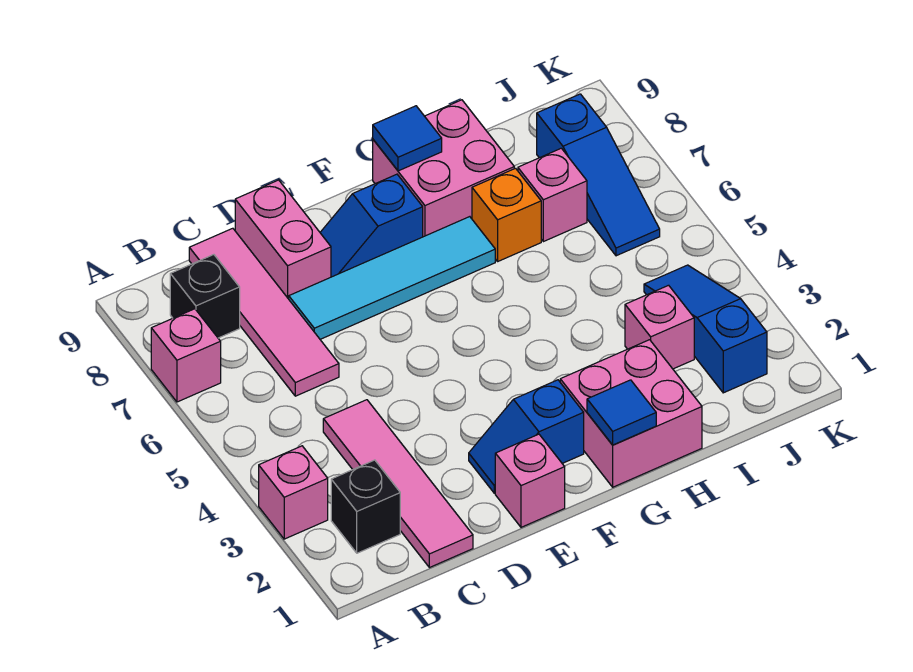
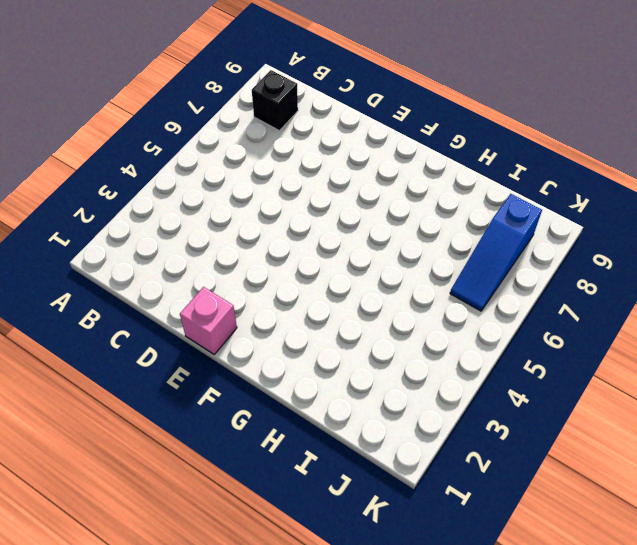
none -> pink brick A3 level 1
none -> pink brick A7 level 1
none -> black brick B2 level 1

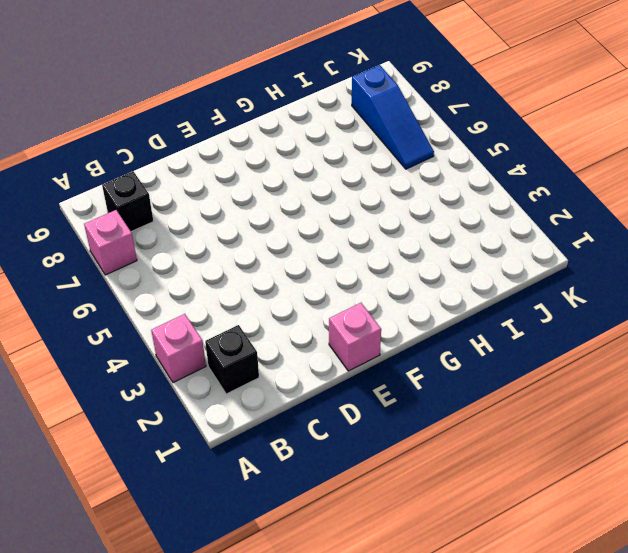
none -> pink tile C1:C4 level 1
none -> pink tile C6:C9 level 1
none -> cyan tile D7:G7 level 1

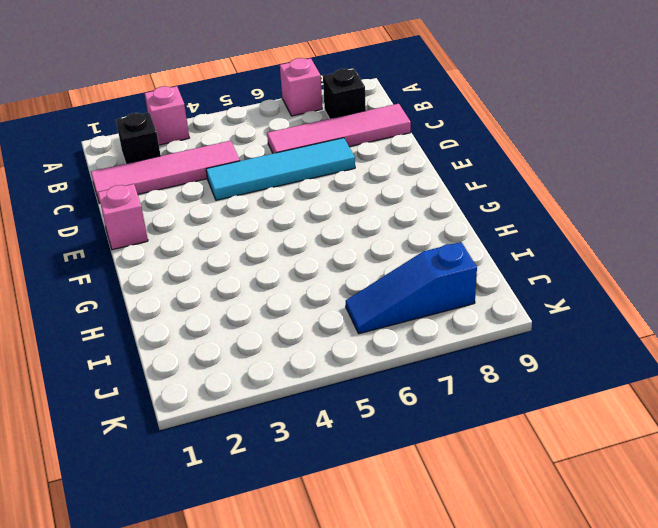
cyan tile D4:D7 level 1 -> cyan tile D7:G7 level 1
none -> pink brick D8:D9 level 1
none -> blue slope E2:F2 level 1 top F
none -> blue slope E8:F8 level 1 top F

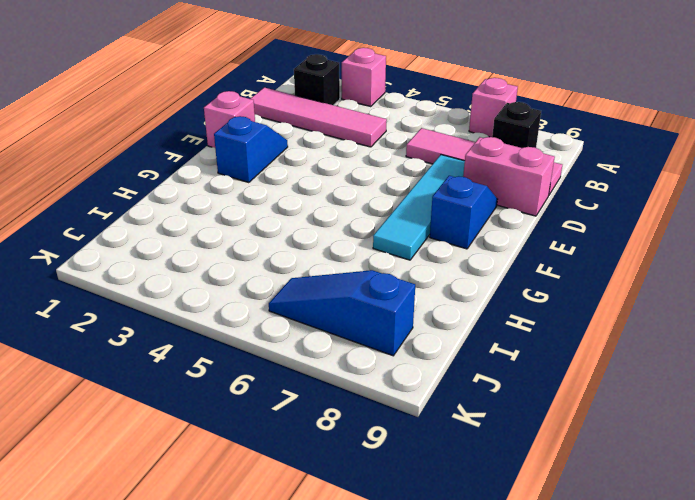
none -> pink brick G1:H2 level 1
none -> pink brick G8:H9 level 1
none -> orange brick H7 level 1

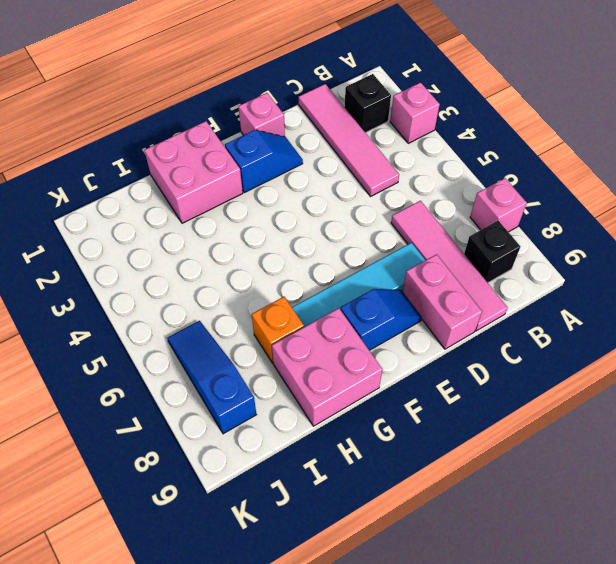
none -> pink brick I3 level 1
none -> pink brick I7 level 1
none -> blue slope J2:J4 level 1 top 2

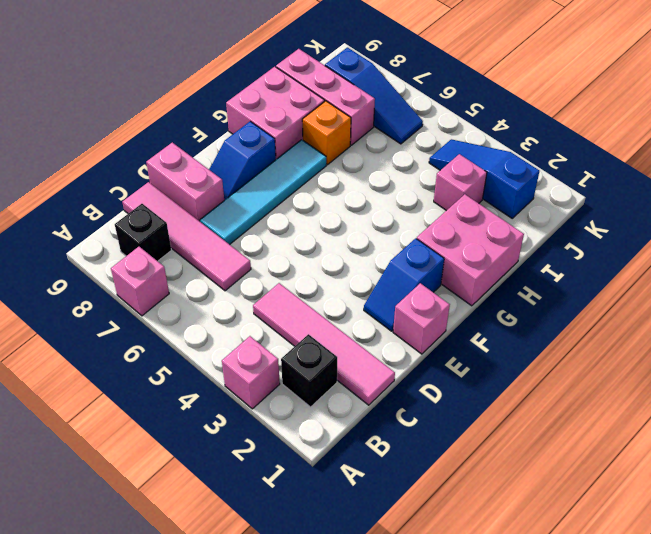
pink brick I7:I9 level 1 -> pink brick I7 level 1
none -> blue tile G1 level 2
none -> blue tile G9 level 2

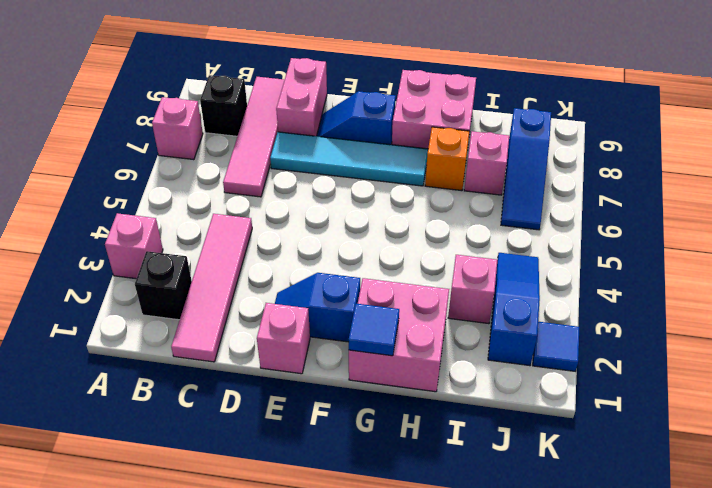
blue tile K2 level 1 -> blue tile G9 level 2

